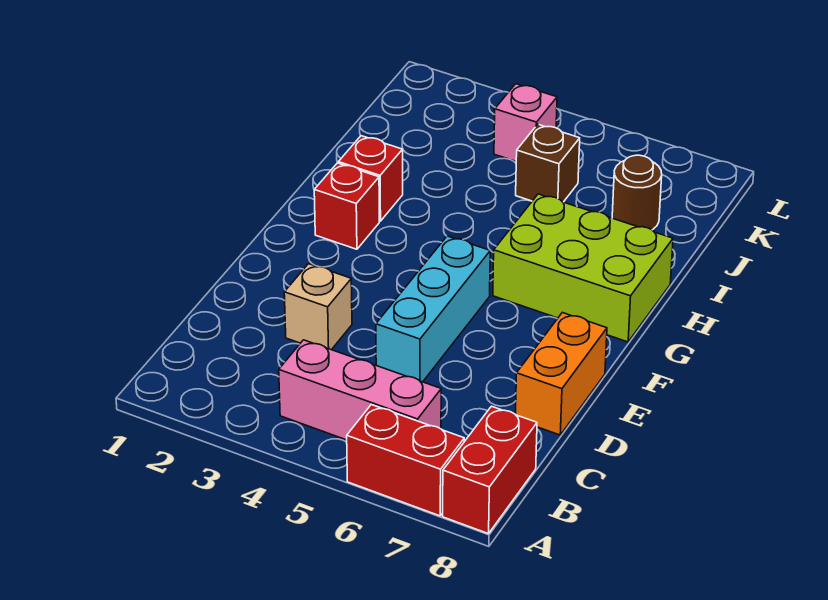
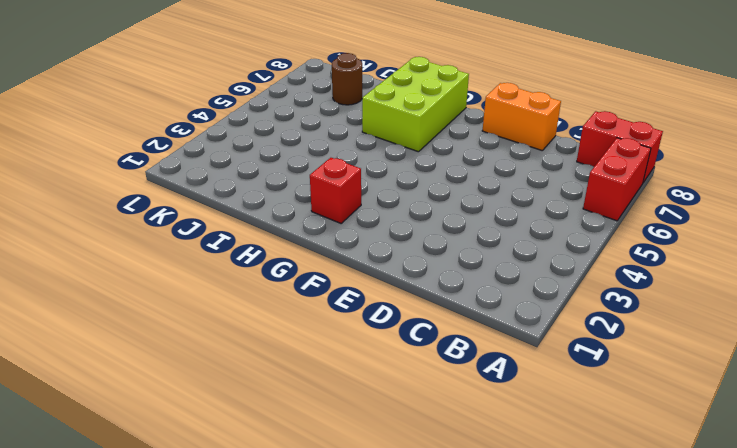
none -> pink brick B4:B6 level 1
none -> tan brick D3 level 1
none -> cyan brick D5:F5 level 1

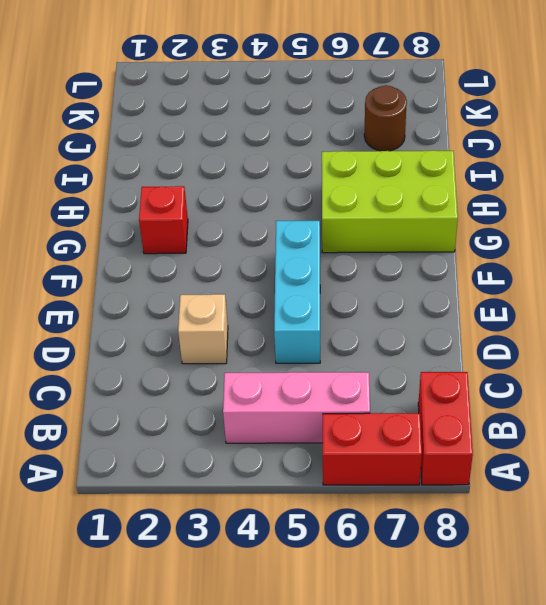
none -> orange brick D8:E8 level 1
none -> red brick H2 level 1
none -> brown brick J5 level 1

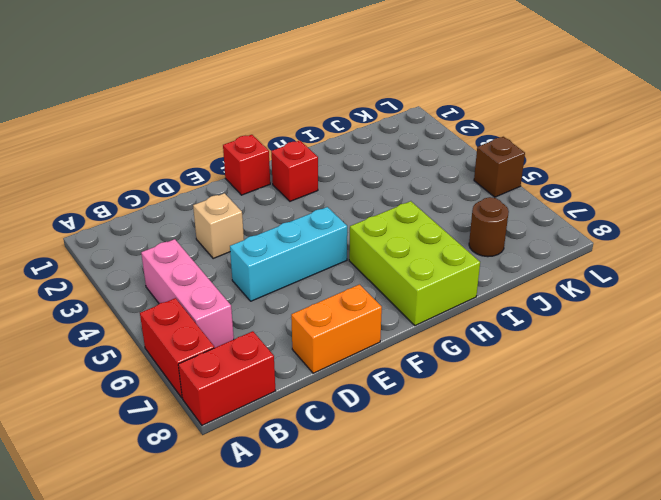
red brick F1 level 1 -> red brick H2 level 1
brown brick L5 level 1 -> brown brick J5 level 1
none -> pink brick K4 level 1

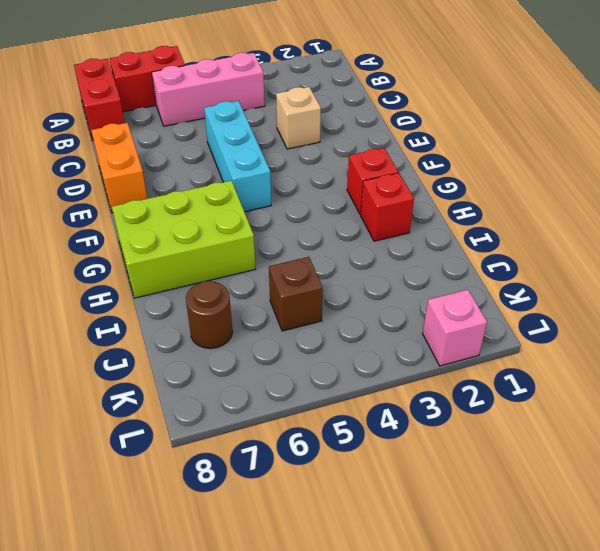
pink brick L2 level 1 -> pink brick K4 level 1

